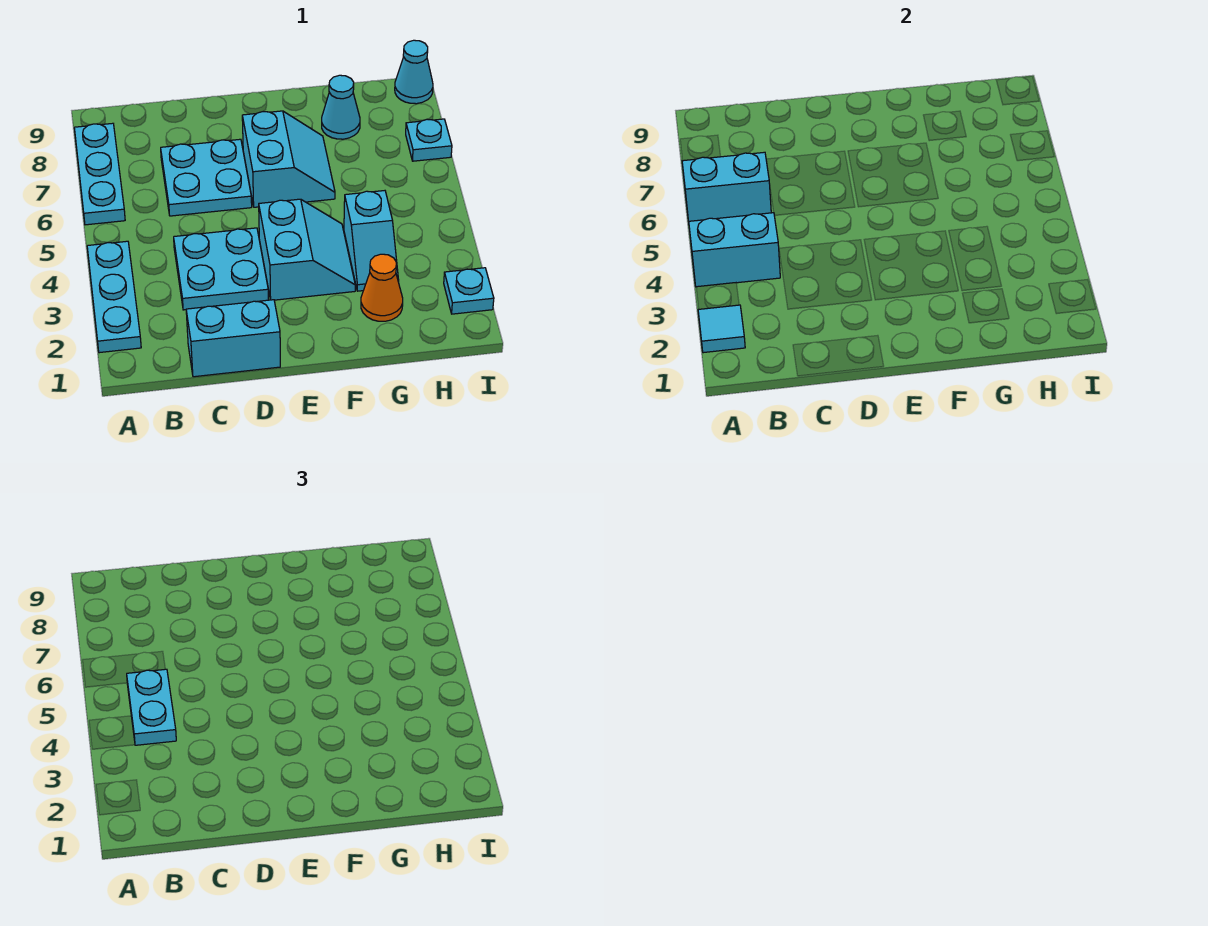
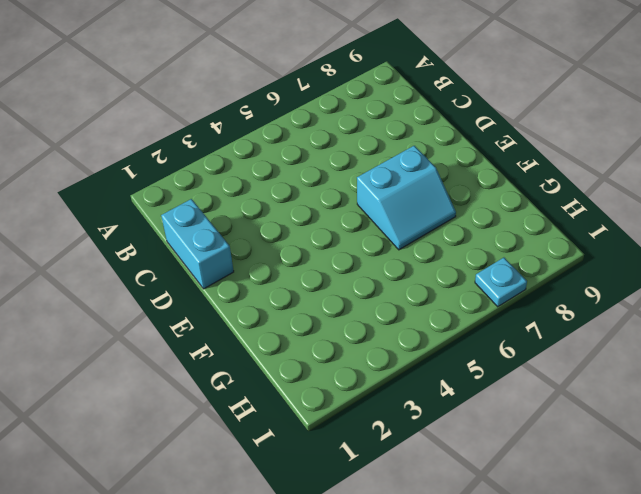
none -> cyan plate A2:A4 level 1
none -> cyan plate A6:A8 level 1
none -> cyan plate C3:D4 level 1

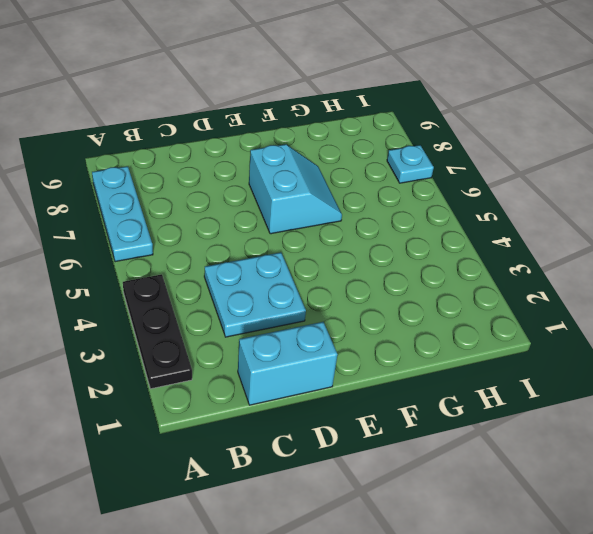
black plate A2:A4 level 1 -> cyan plate A2:A4 level 1
none -> cyan plate C6:D7 level 1
none -> cyan slope E3:F4 level 1 top E
none -> orange cone G2 level 1

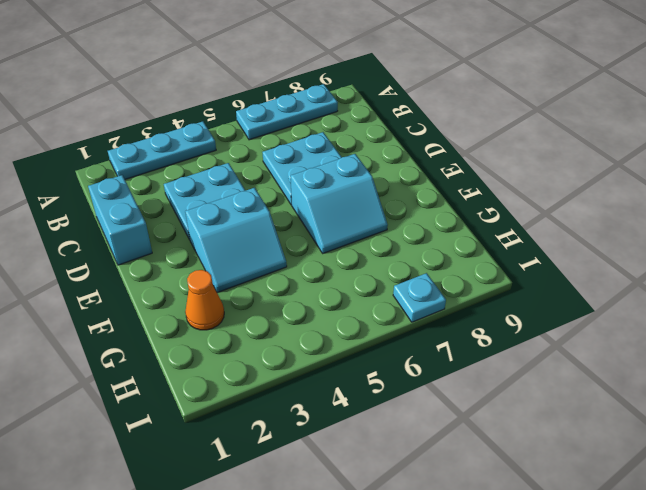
none -> cyan slope G3:G4 level 1 top 4
none -> cyan cone G8 level 1
none -> cyan plate I2 level 1

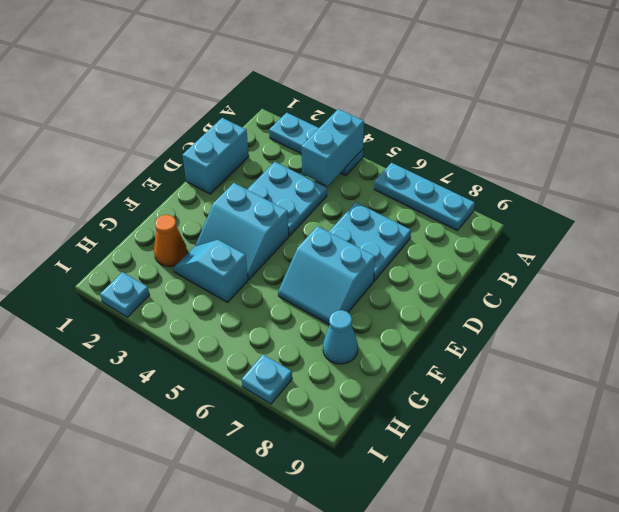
none -> cyan cone I9 level 1
none -> cyan tile A2 level 2
none -> cyan brick A6:B6 level 2

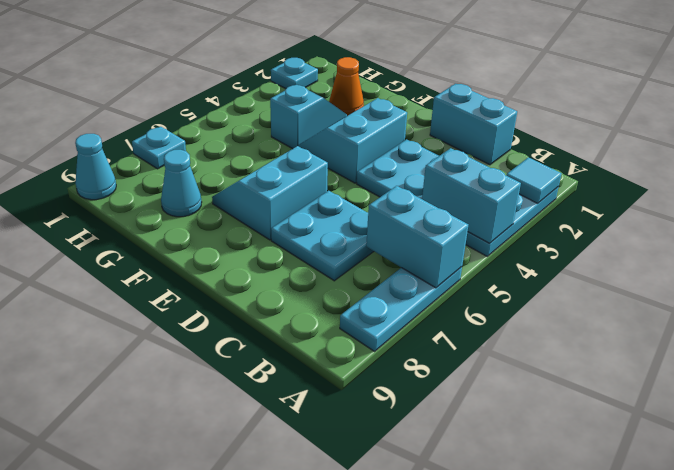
none -> cyan plate B4:B5 level 3

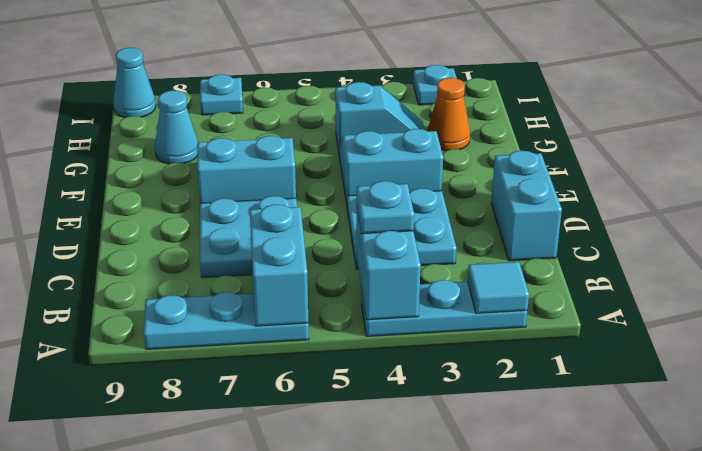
cyan plate B4 level 3 -> cyan plate B4:B5 level 3

